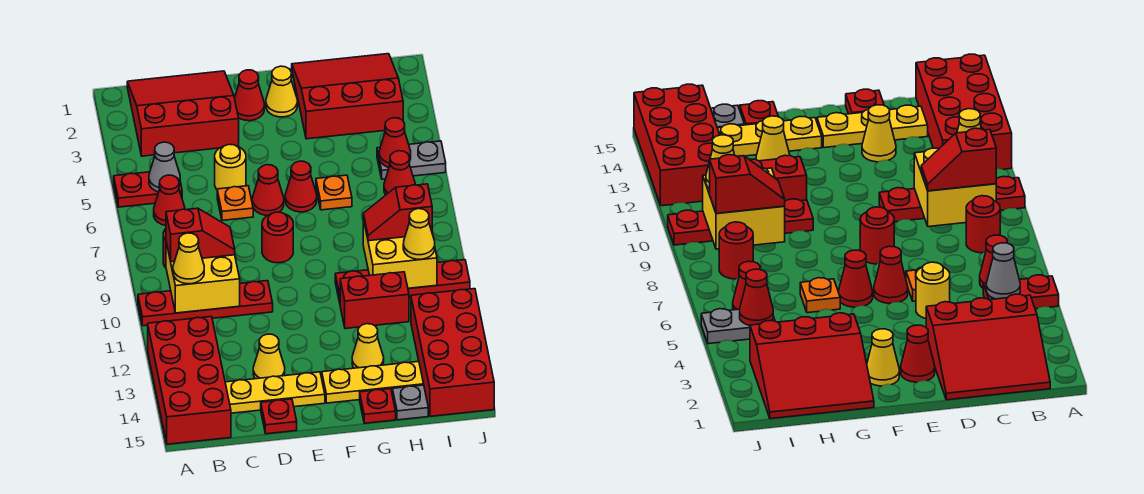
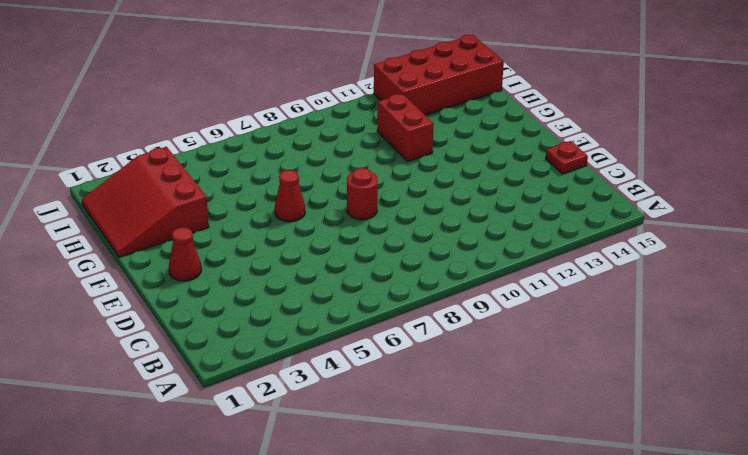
none -> red plate A5:B5 level 1
none -> red plate A10:D10 level 1
none -> red brick A12:B15 level 1
none -> red slope B1:D3 level 1 top 3

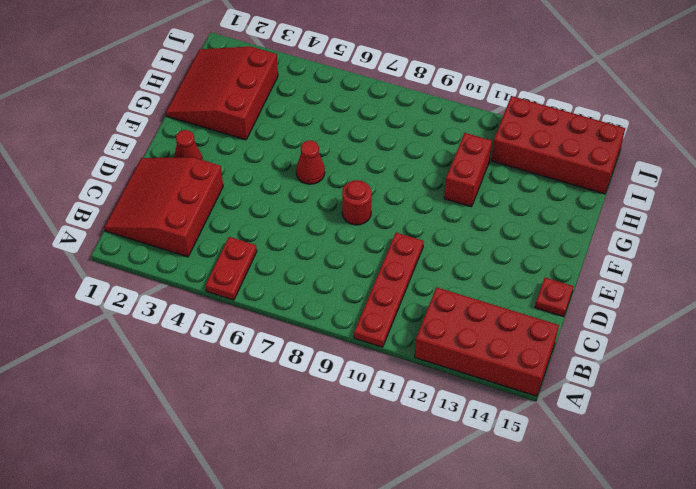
none -> red cone B6 level 1
none -> red round brick B8 level 1
none -> yellow plate C14:E14 level 1
none -> yellow round brick D5 level 1

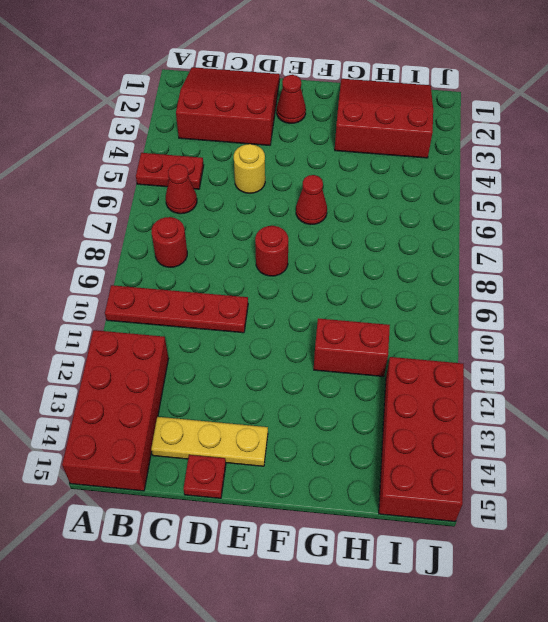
none -> orange plate D6 level 1
none -> yellow cone D13 level 1
none -> red cone E6 level 1
none -> yellow cone F2 level 1

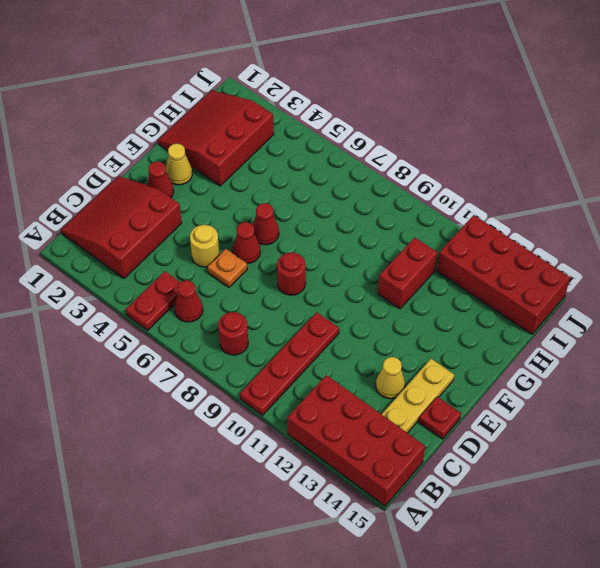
none -> yellow plate F14:H14 level 1
none -> orange plate G6 level 1
none -> red plate G10:J10 level 1
none -> yellow cone G13 level 1

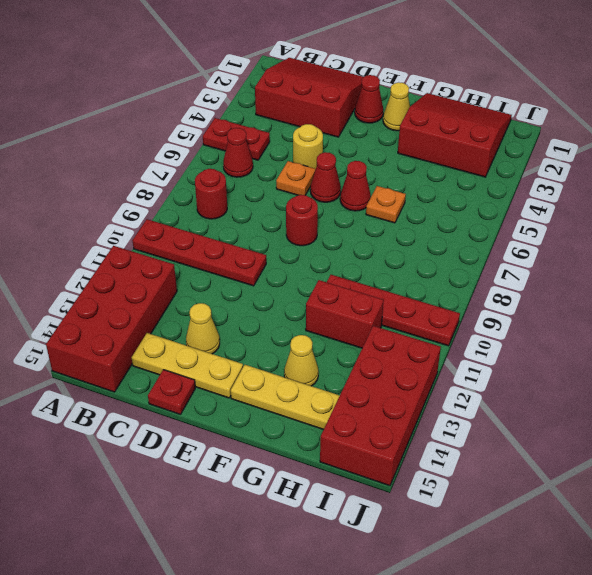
none -> red plate G15 level 1
none -> grey plate H15 level 1
none -> grey plate I5:J5 level 1
none -> red cone I6 level 1

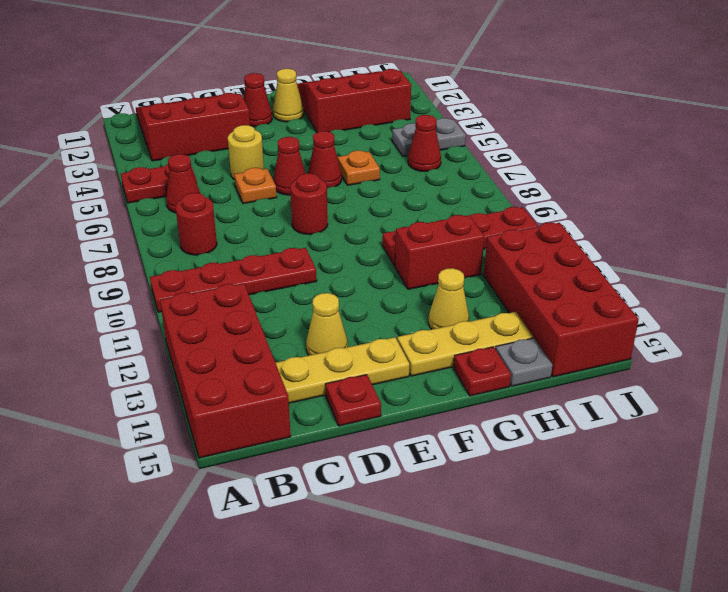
none -> red round brick I8 level 1
none -> grey cone B5 level 2
none -> yellow brick B9:C10 level 2
none -> yellow brick H9:I10 level 2

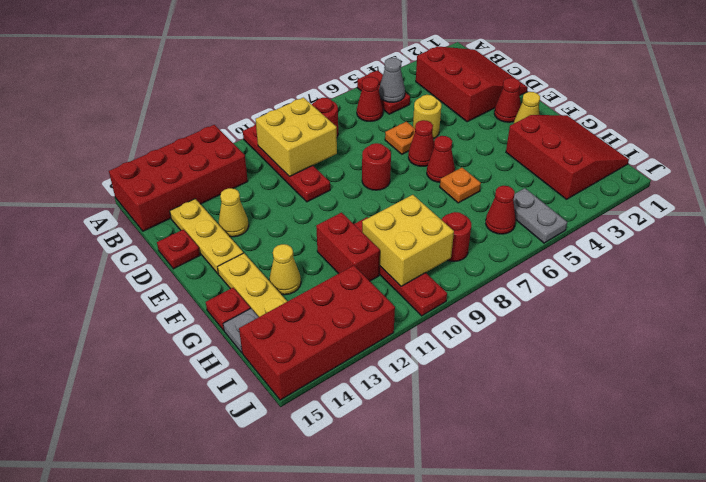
none -> red cone I5 level 2
none -> red slope B9:C9 level 3 top B
none -> yellow cone B10 level 3
none -> red slope H9:I9 level 3 top I

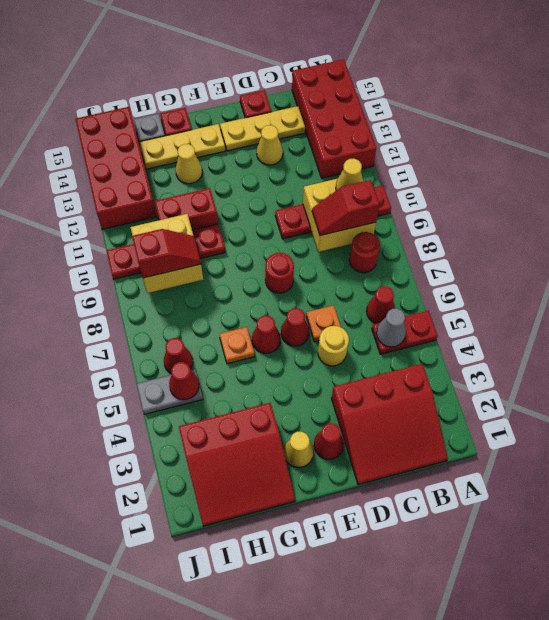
none -> red round brick I8 level 1
none -> yellow cone I10 level 3

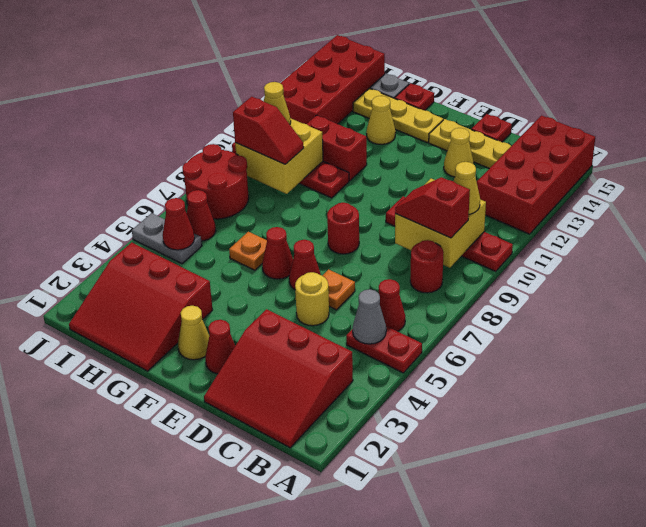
red round brick I7:J8 level 1 -> red round brick I8 level 1

